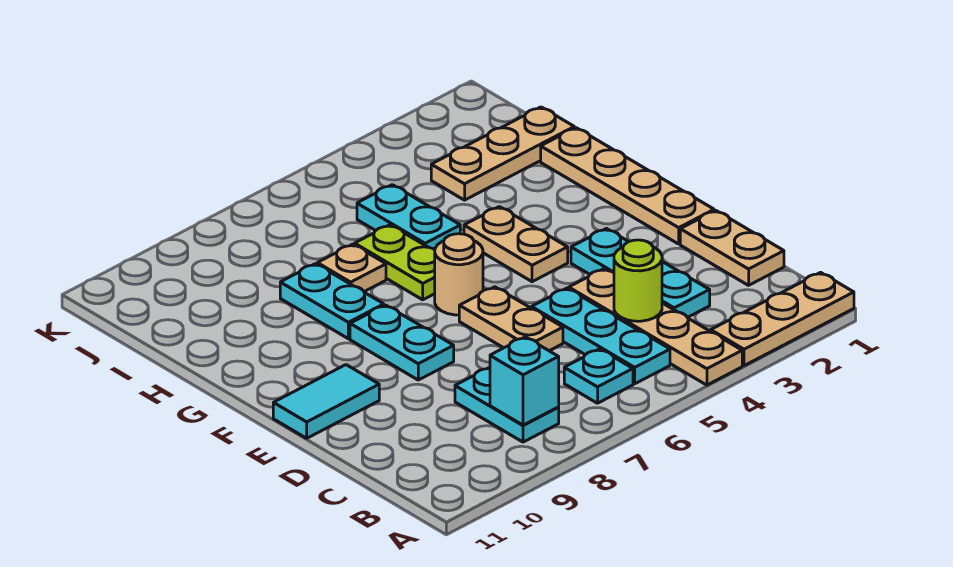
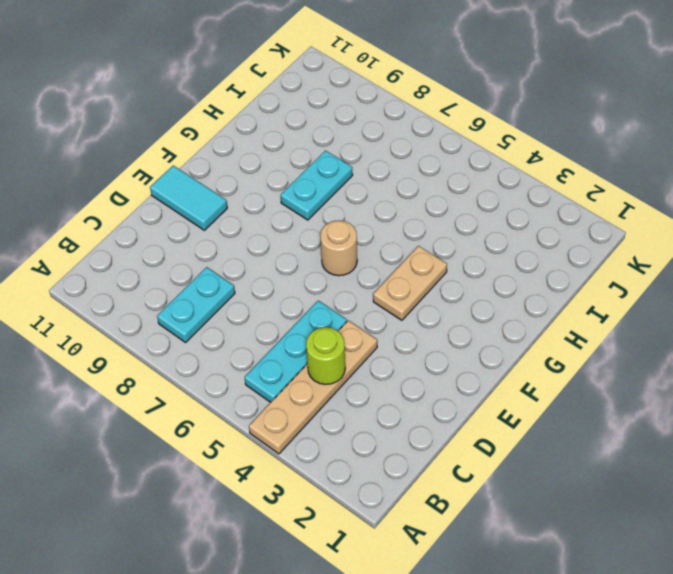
none -> tan plate A1:A3 level 1
none -> cyan plate B6 level 1
none -> tan plate C1:D1 level 1

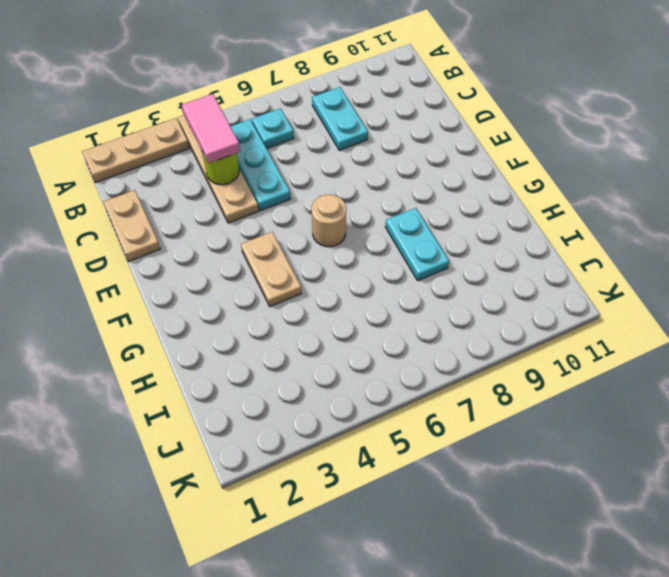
pink tile B4:C4 level 3 -> none
none -> cyan plate C3:E3 level 1
none -> tan plate D6:E6 level 1
none -> tan plate E1:H1 level 1

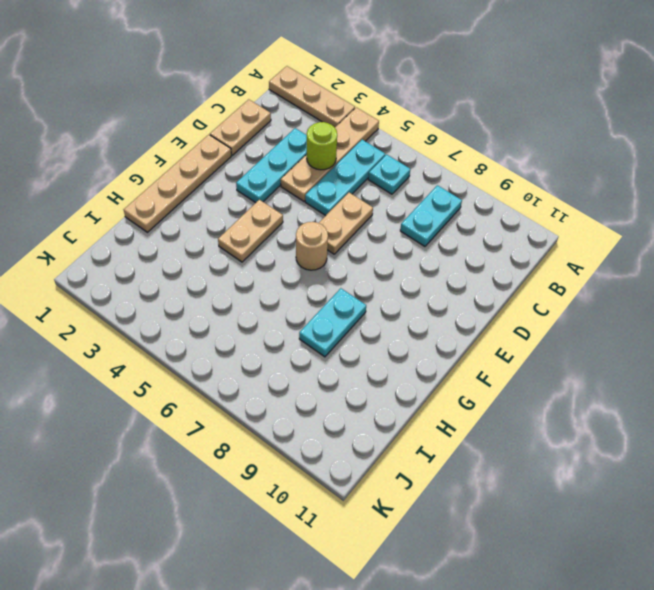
none -> cyan plate E8:F8 level 1
none -> cyan tile E10:E11 level 1
none -> lime plate G6:H6 level 1

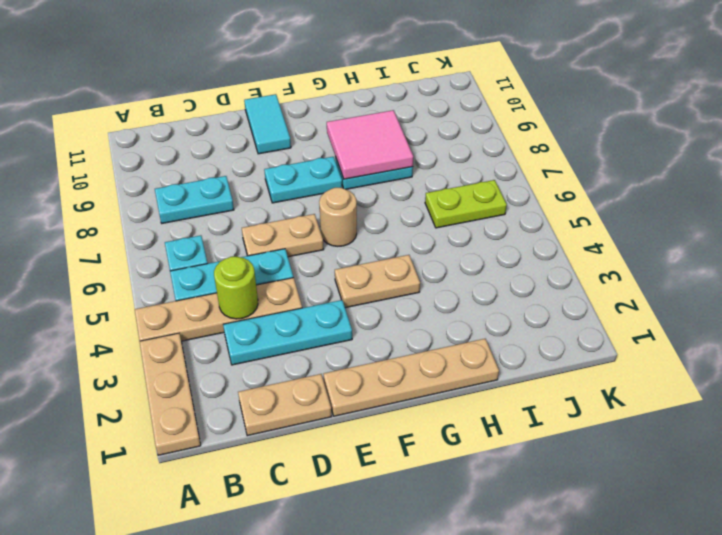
pink tile G8:H9 level 2 -> none
lime plate I6:J6 level 1 -> lime plate G6:H6 level 1
none -> cyan plate H5:I5 level 1
none -> tan plate H7 level 1
none -> tan plate I1:I3 level 1

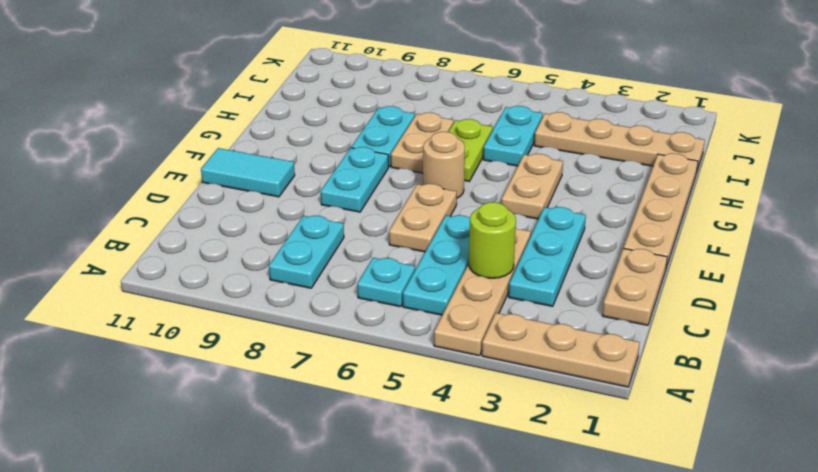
tan plate G7:H7 level 1 -> tan plate H7 level 1
tan plate I1:I4 level 1 -> tan plate I1:I3 level 1
none -> cyan brick B8 level 2

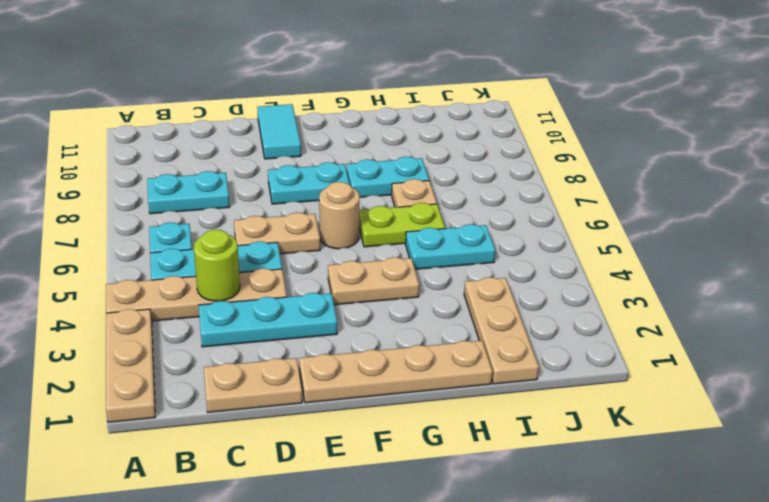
none -> cyan brick B8 level 2

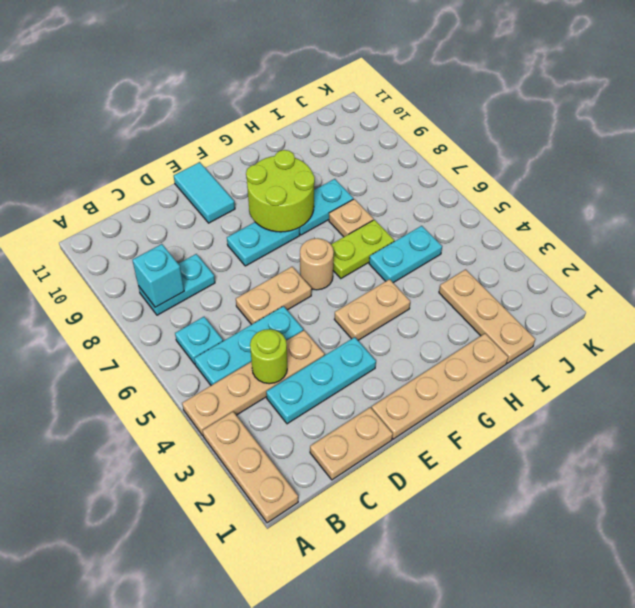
lime round brick F8:G9 level 2 -> none

